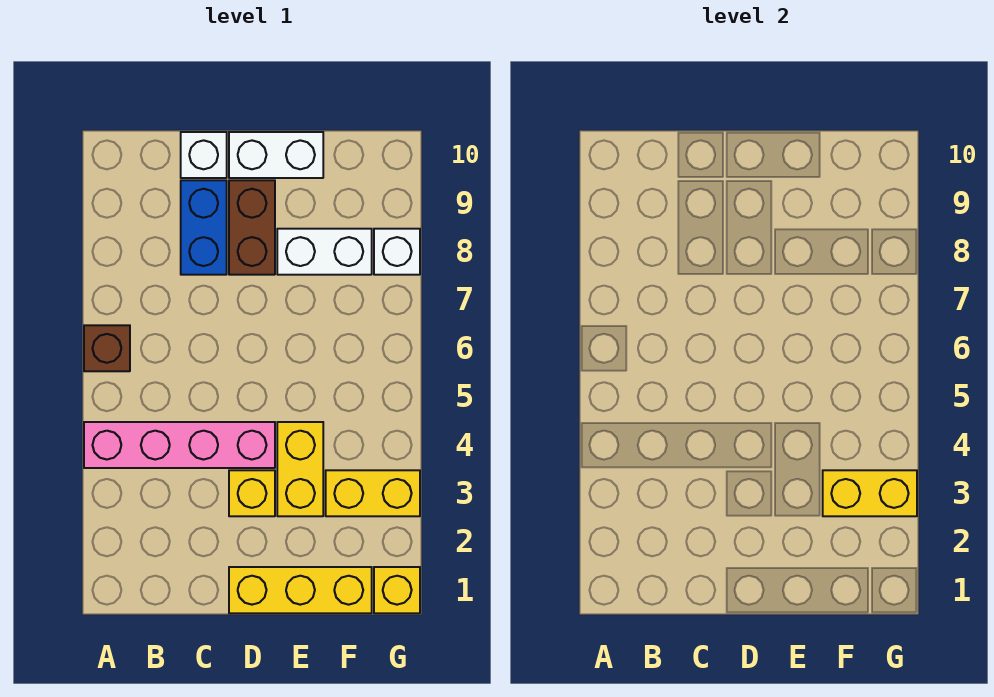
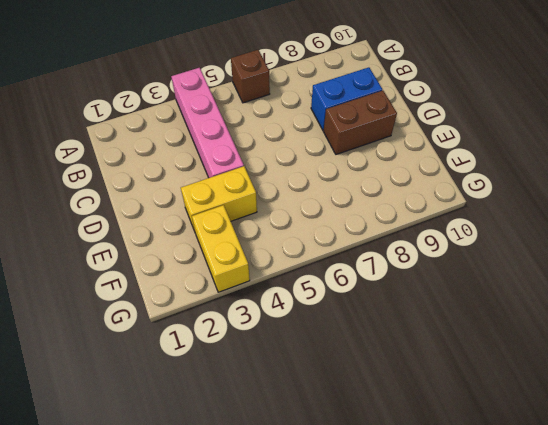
none -> white brick C10 level 1
none -> yellow brick D1:F1 level 1
none -> yellow brick D3 level 1

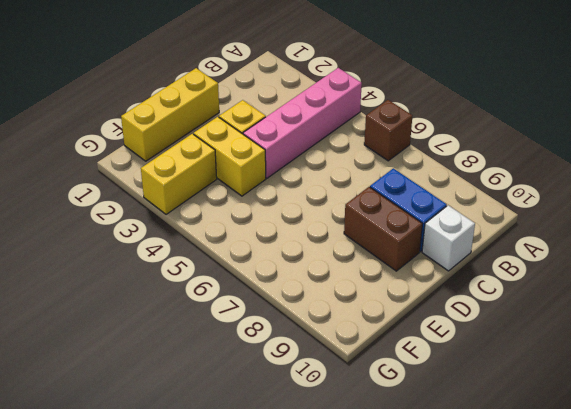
none -> white brick D10:E10 level 1
none -> white brick E8:F8 level 1
none -> yellow brick G1 level 1

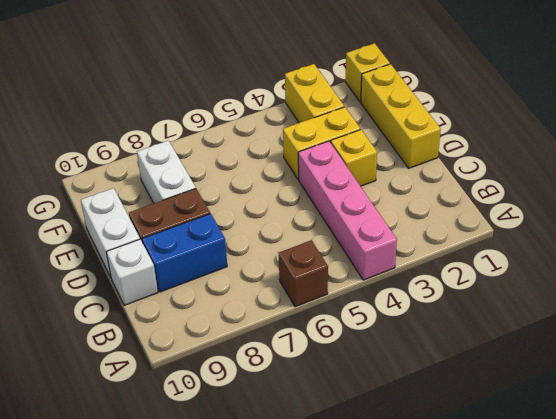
none -> white brick G8 level 1
none -> yellow brick F3:G3 level 2

